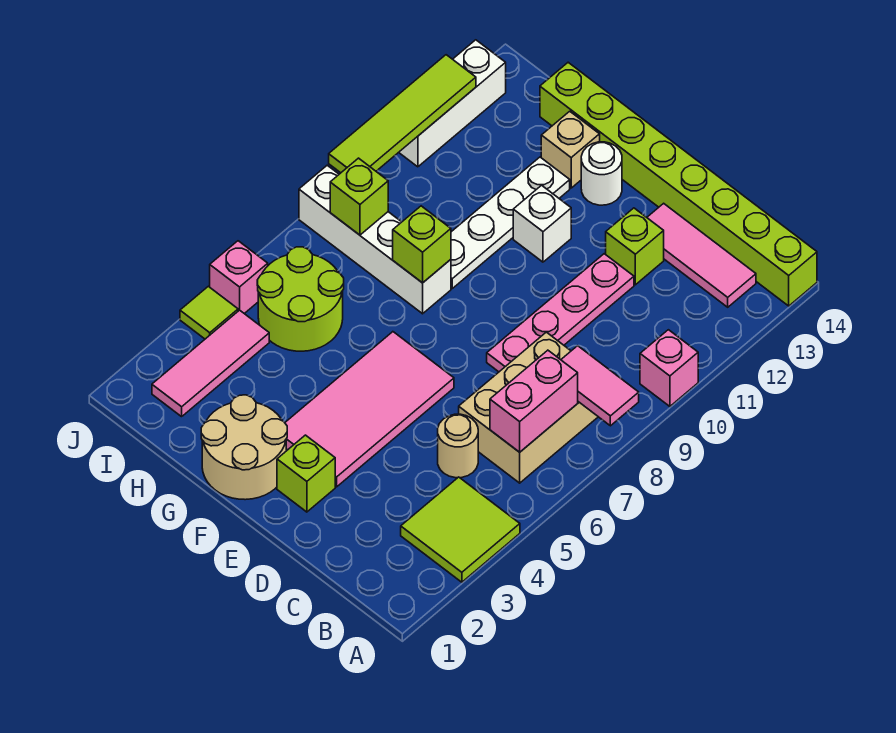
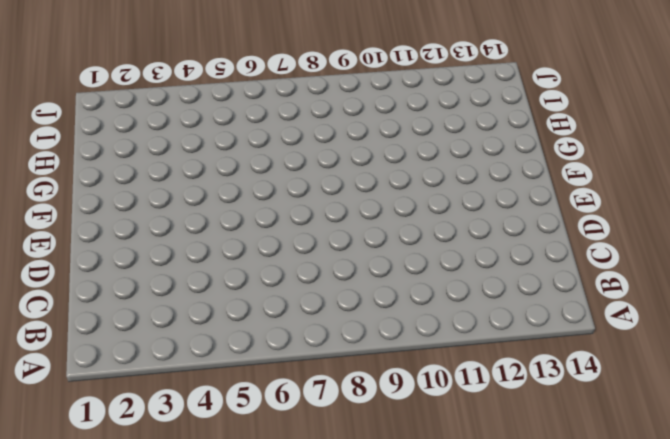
none -> lime tile A3:B4 level 1
none -> pink brick A10 level 1
none -> lime brick A14:H14 level 1

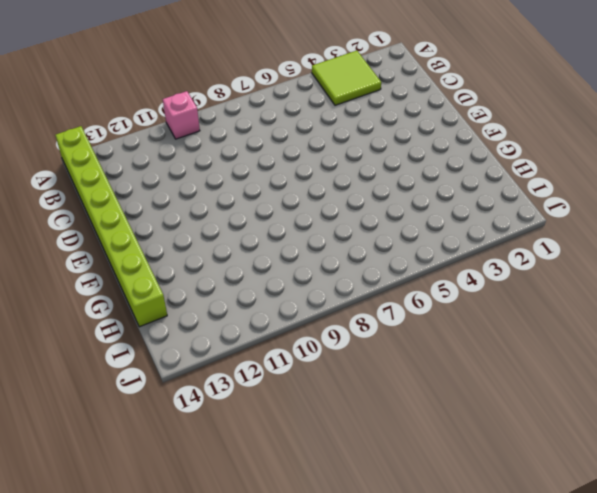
none -> tan brick B6:C8 level 1
none -> pink tile B13:D13 level 1
none -> tan round brick C5 level 1

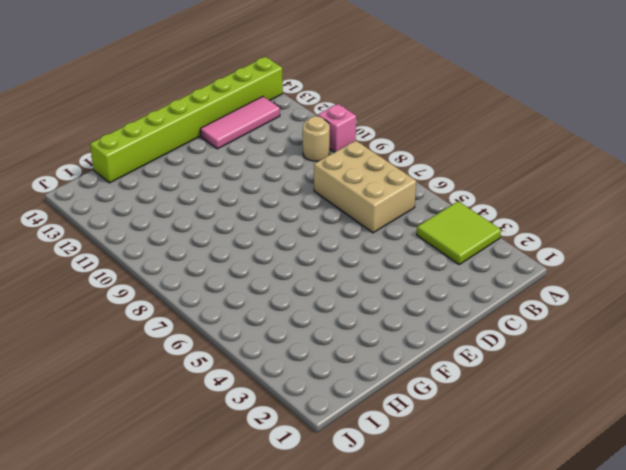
tan round brick B10 level 1 -> tan round brick C5 level 1
none -> pink plate D8:D11 level 1
none -> lime brick D12 level 1
none -> lime brick E2 level 1

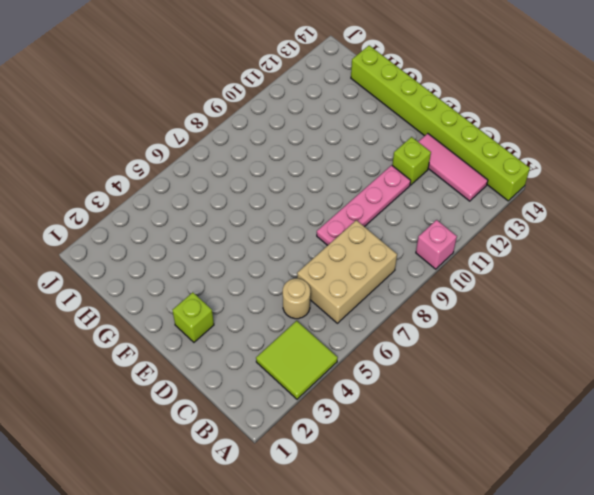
none -> pink tile E3:F6 level 1
none -> tan round brick F1:G2 level 1
none -> white brick F11 level 1

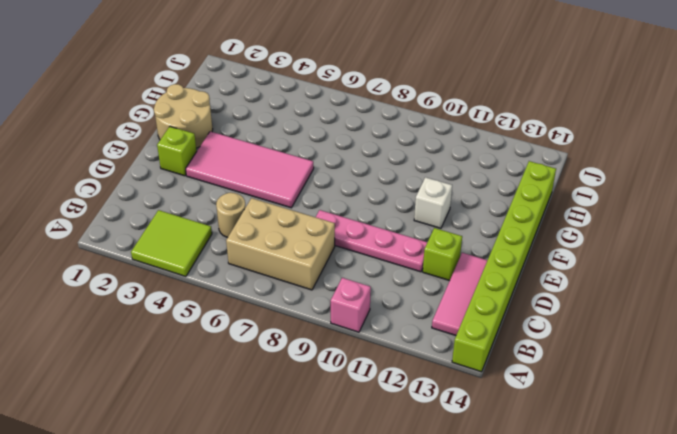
none -> white round brick F13 level 1
none -> white brick G8:J8 level 1
none -> white plate G9:G12 level 1

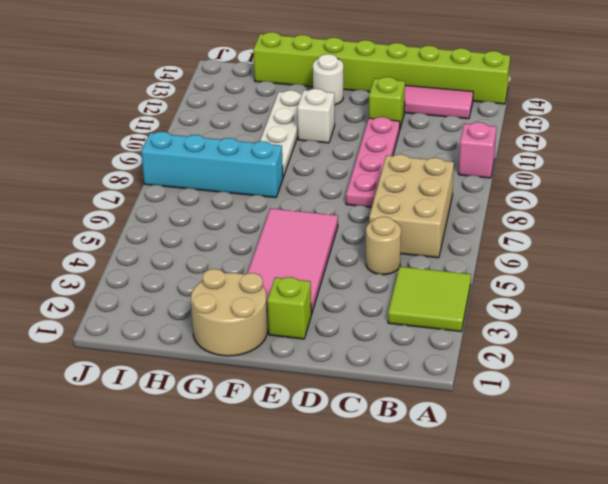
cyan brick G8:J8 level 1 -> white brick G8:J8 level 1
none -> tan brick G13 level 1
none -> lime round brick H5:I6 level 1
none -> pink tile I2:I4 level 1

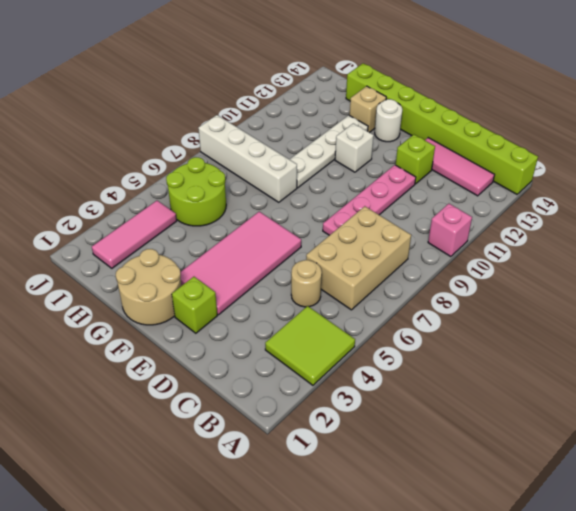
none -> lime tile J4 level 1
none -> pink brick J5 level 1
none -> white brick J11:J13 level 1

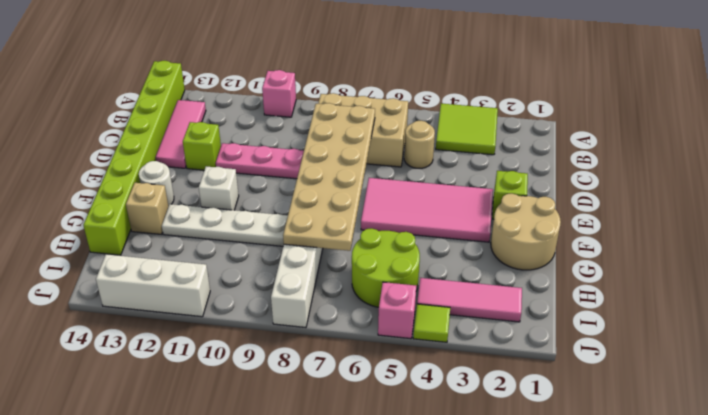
tan plate C7:H8 level 2 -> lime brick G8 level 2
none -> pink tile A8:B8 level 2
none -> pink brick B6:B7 level 2
none -> lime brick I8 level 2

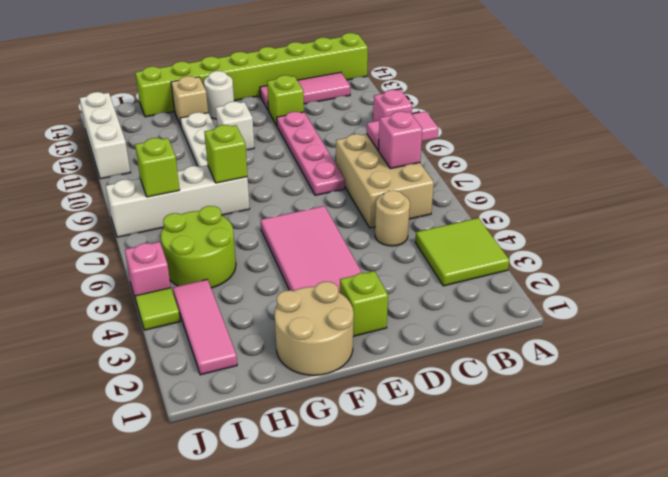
pink brick B7 level 2 -> pink brick B6:B7 level 2
none -> lime tile J9:J12 level 2

